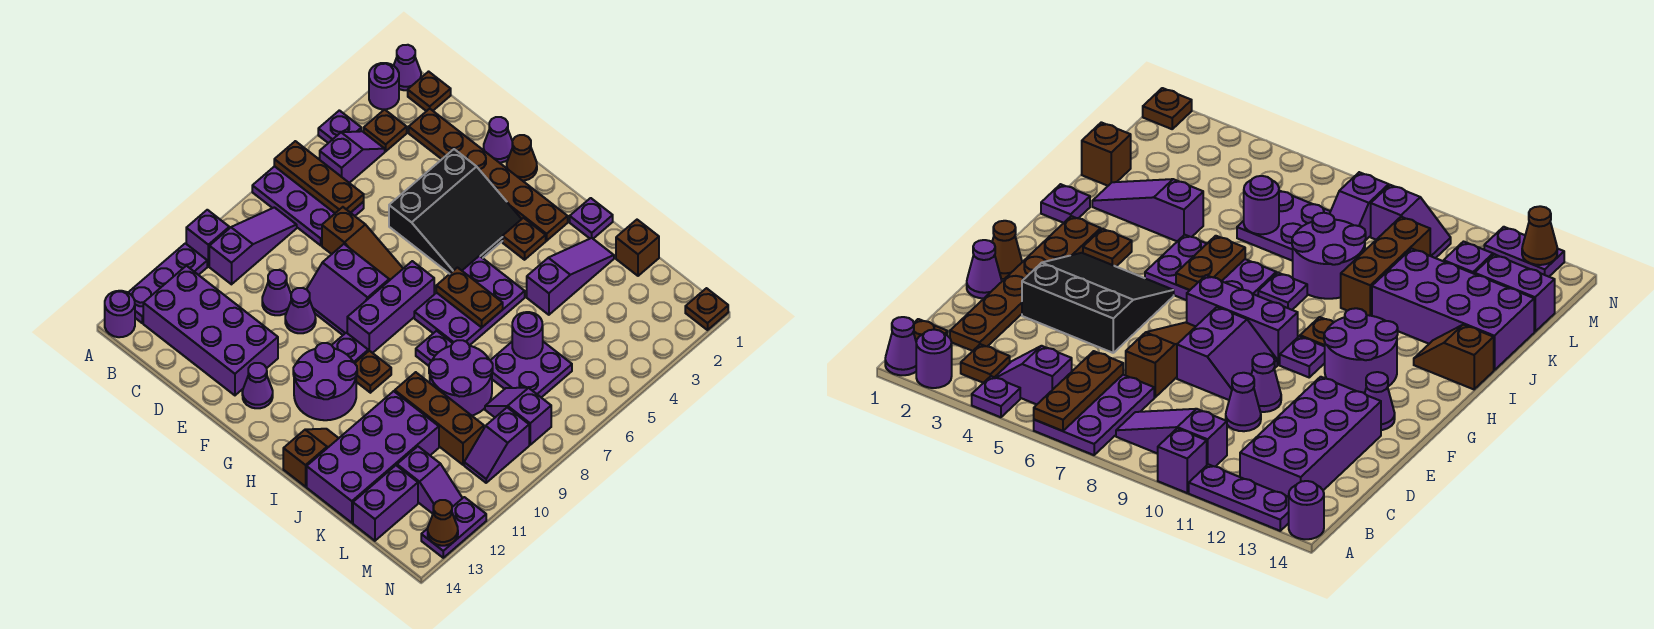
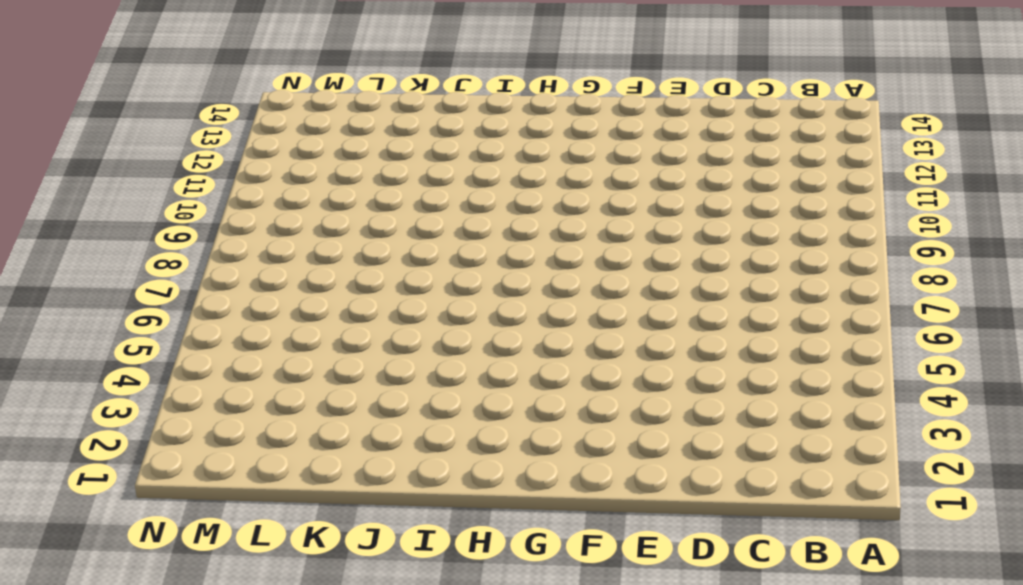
none -> purple cone A1 level 1
none -> purple round brick A2 level 1
none -> purple plate A4 level 1
none -> purple plate A6:C7 level 1

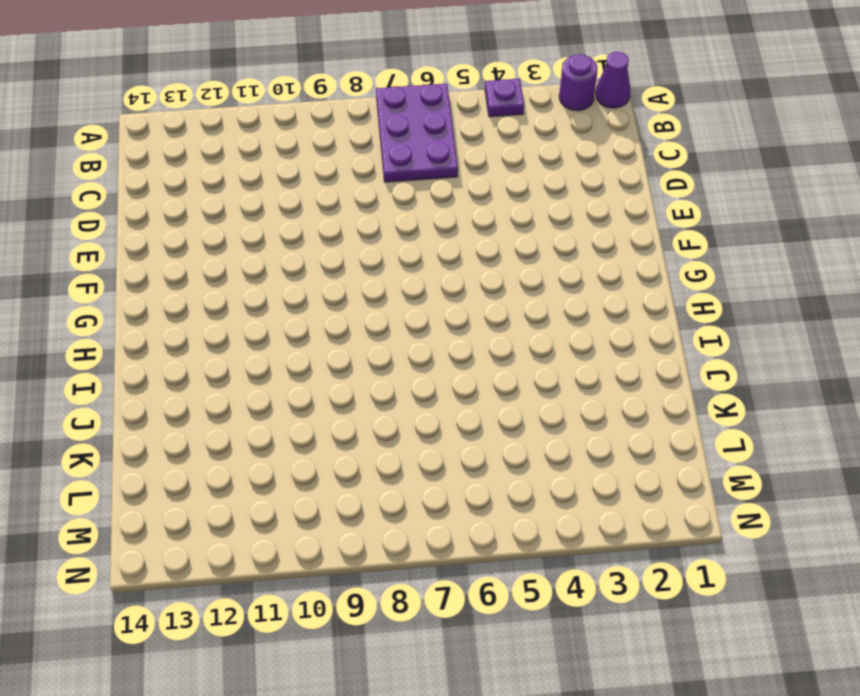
none -> purple brick A10 level 1
none -> purple plate A11:A13 level 1
none -> purple round brick A14 level 1
none -> brown plate B1 level 1

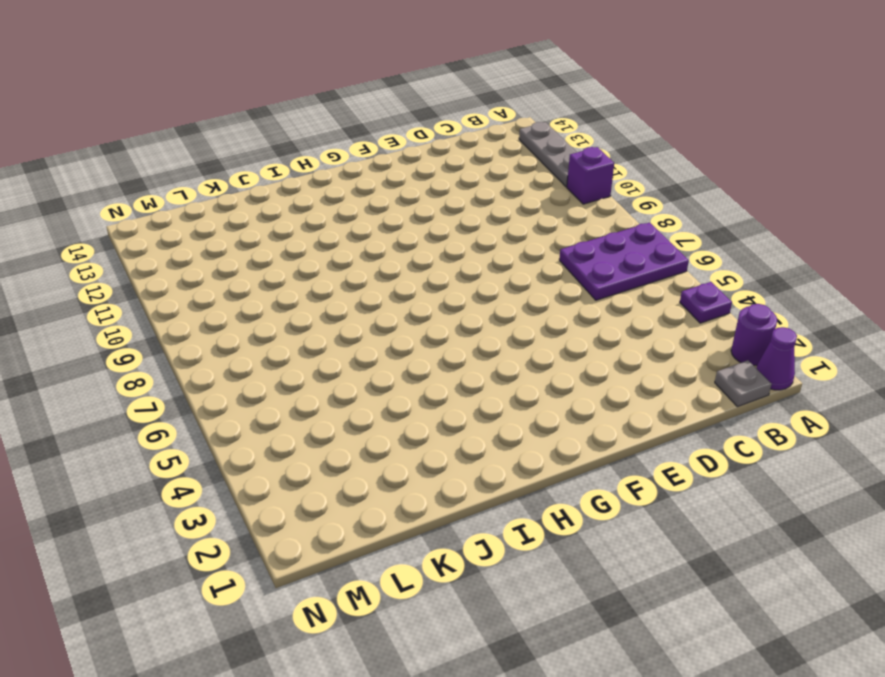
grey plate A11:A13 level 1 -> purple plate A11:A13 level 1
grey plate B1 level 1 -> brown plate B1 level 1
none -> purple round brick A14 level 1
none -> brown plate B3 level 1
none -> purple slope B4:B5 level 1 top 5
none -> purple slope B8:B10 level 1 top 10

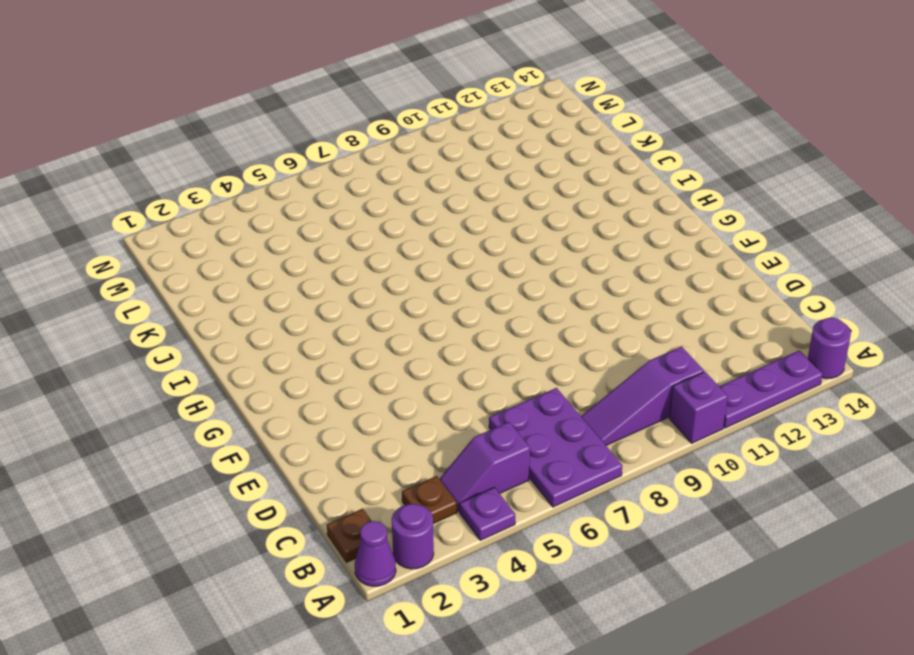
none -> purple brick B12:E13 level 1
none -> brown plate C2:H2 level 1
none -> brown slope D7:F7 level 1 top D
none -> purple cone D10 level 1

